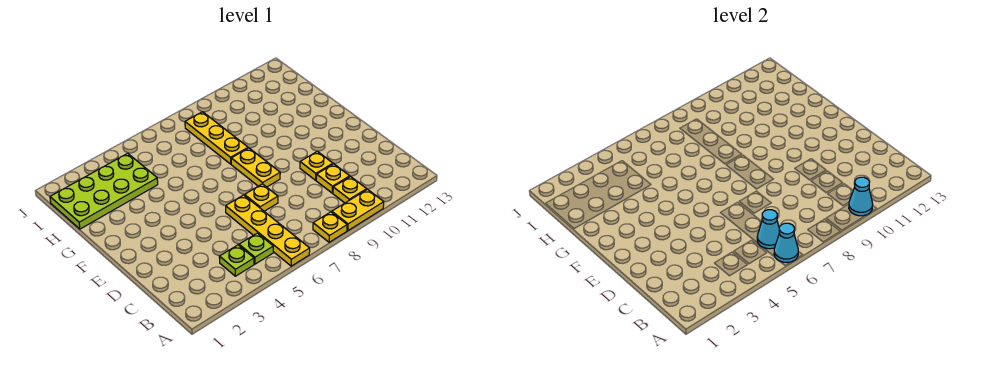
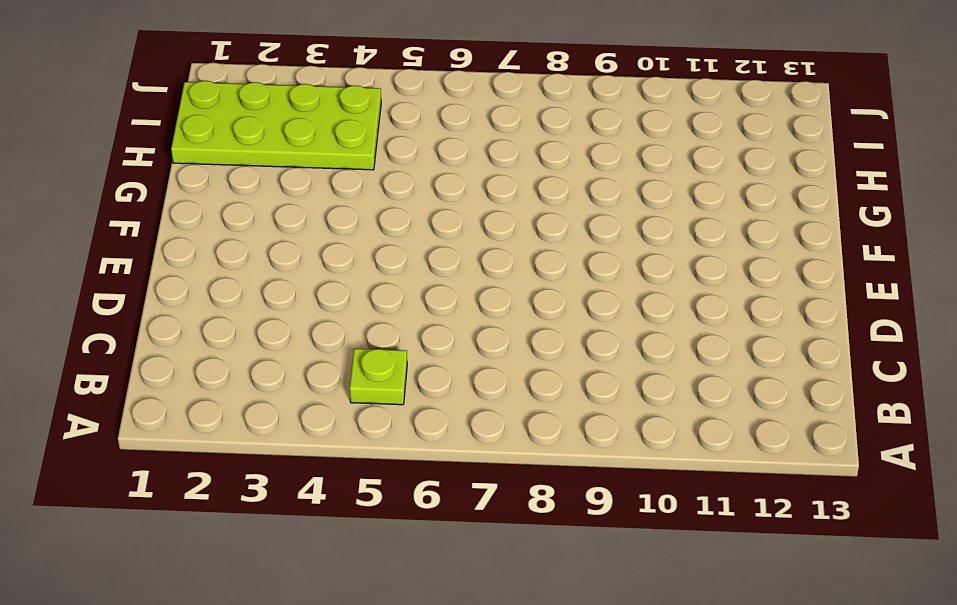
none -> yellow plate A6:D6 level 1
none -> yellow plate A8 level 1
none -> yellow plate A9:A10 level 1

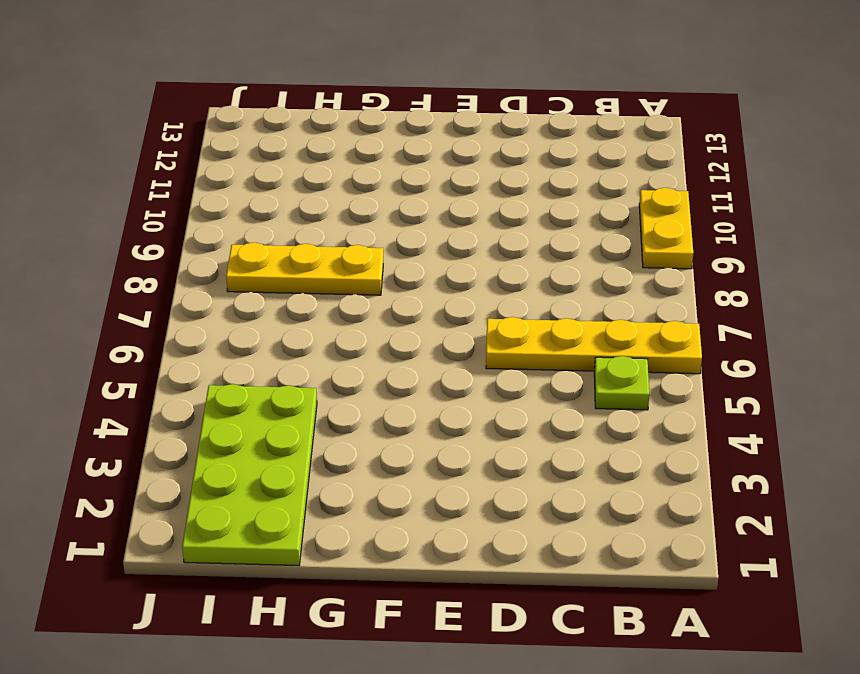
none -> yellow plate A8 level 1
none -> lime plate B4 level 1
none -> yellow plate B10 level 1

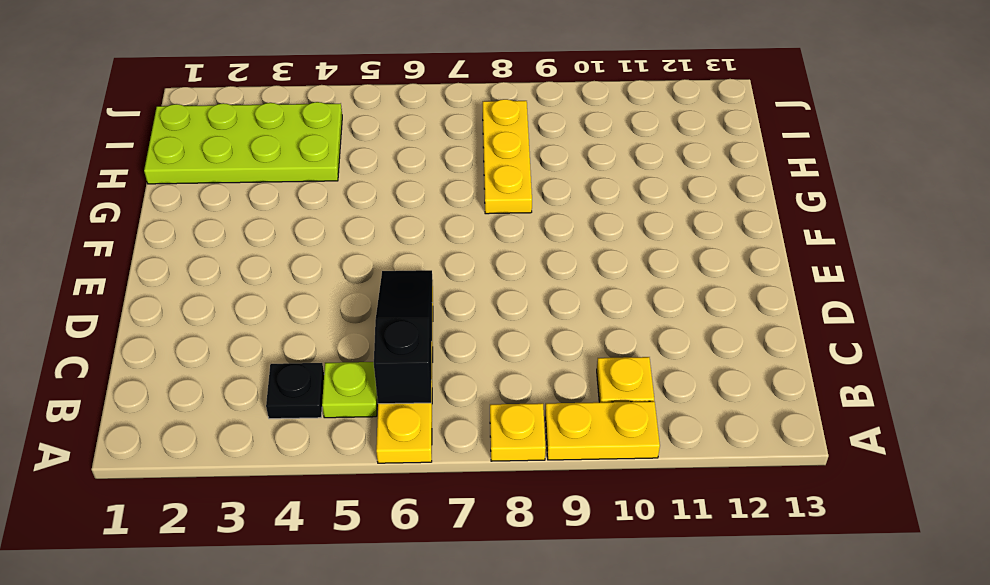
black plate B4 level 1 -> lime plate B4 level 1
black slope B6:D6 level 2 top B -> cyan cone B6 level 2
none -> yellow plate C10 level 1
none -> yellow plate D7 level 1
none -> yellow plate D10 level 1

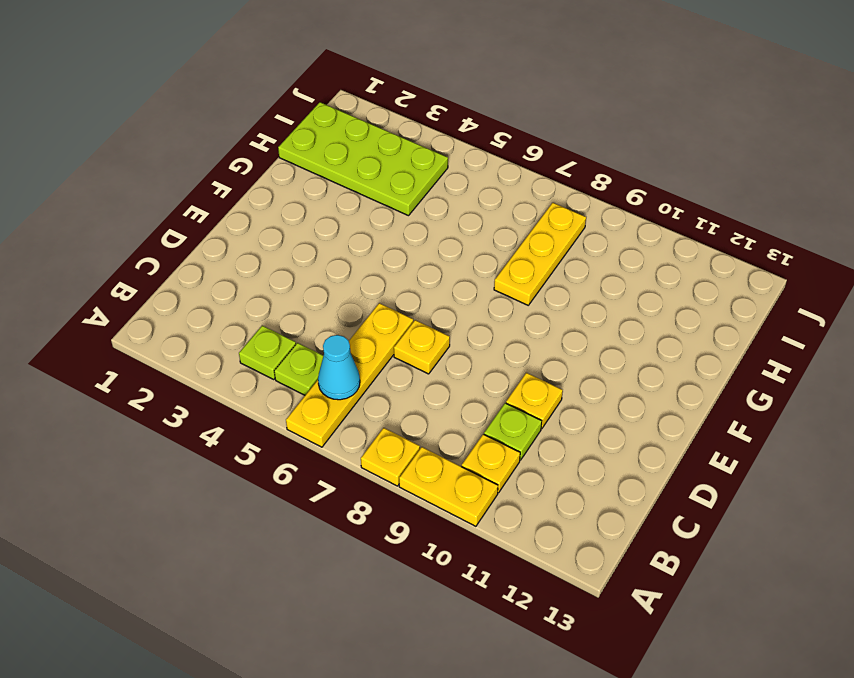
lime plate C10 level 1 -> yellow plate C10 level 1
none -> yellow plate E8:F8 level 1
none -> cyan cone A6 level 2
none -> cyan cone A10 level 2

